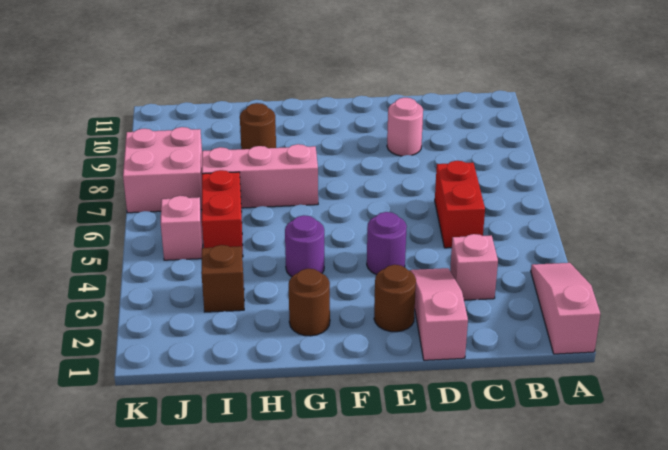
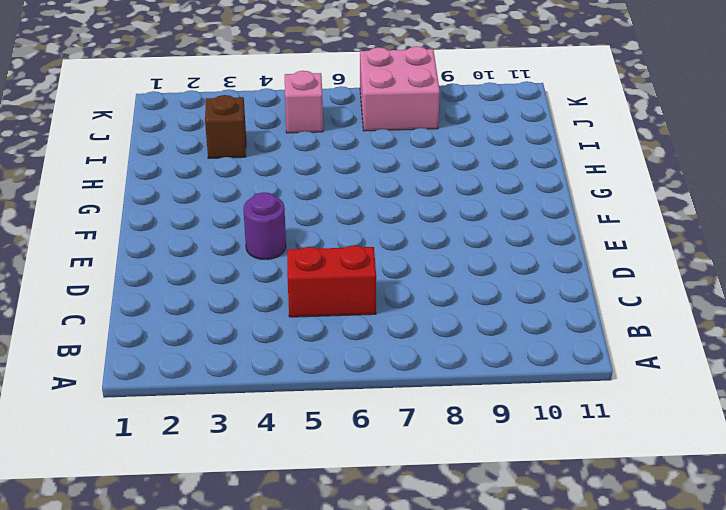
none -> pink slope A1:A3 level 1 top 1
none -> pink brick C3 level 1
none -> pink slope D1:D3 level 1 top 1

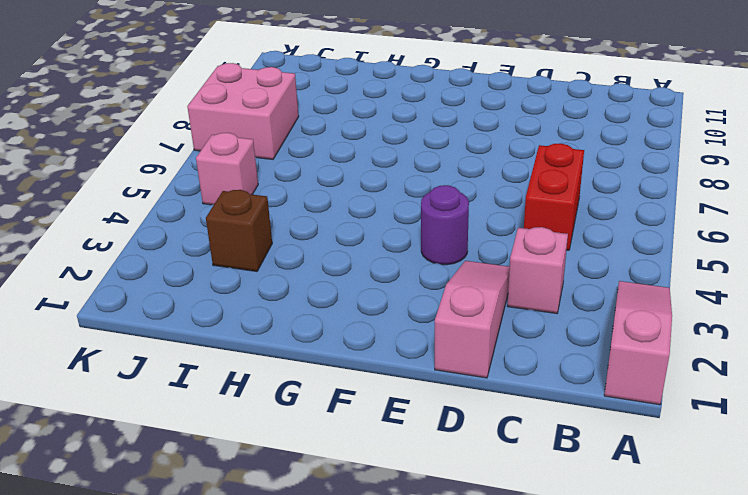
none -> pink round brick D9 level 1
none -> brown round brick E2 level 1
none -> brown round brick G2 level 1

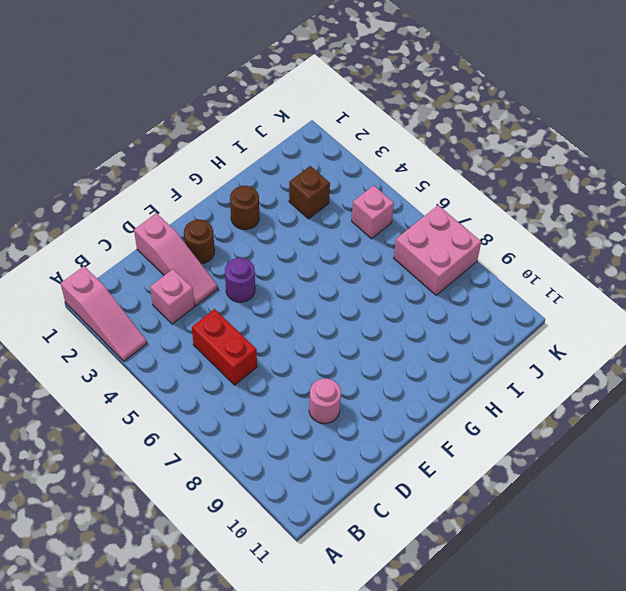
none -> purple round brick G4 level 1
none -> pink brick G7:I7 level 1
none -> brown round brick H9 level 1

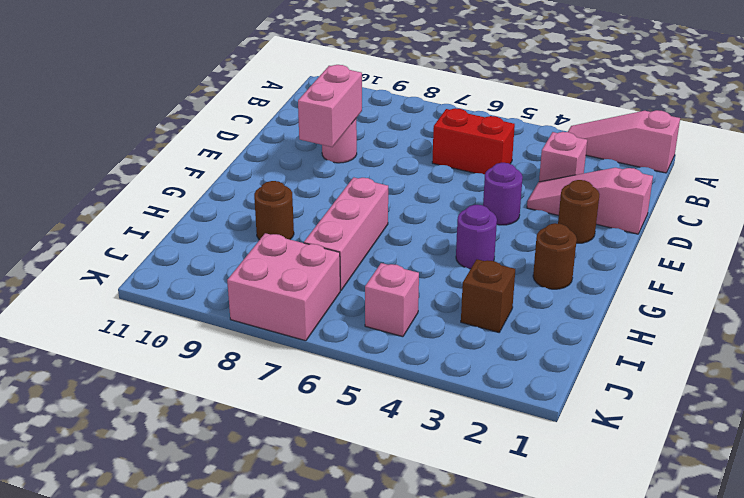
pink brick D9:E9 level 2 -> none
none -> red brick I5:I6 level 1

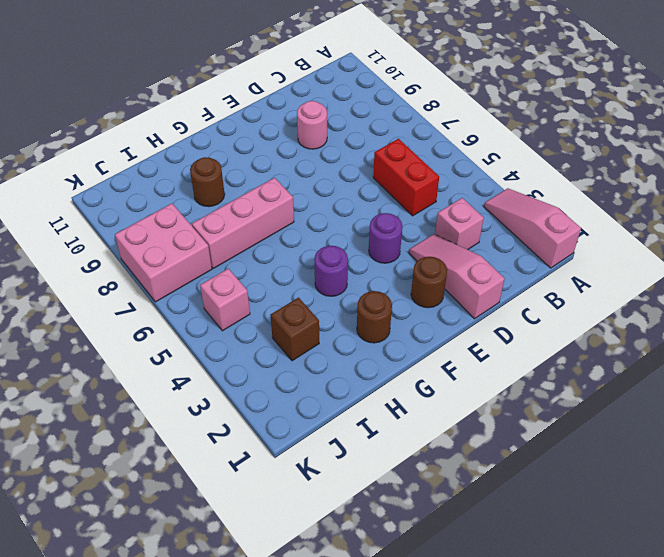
none -> red brick I5:I6 level 1

